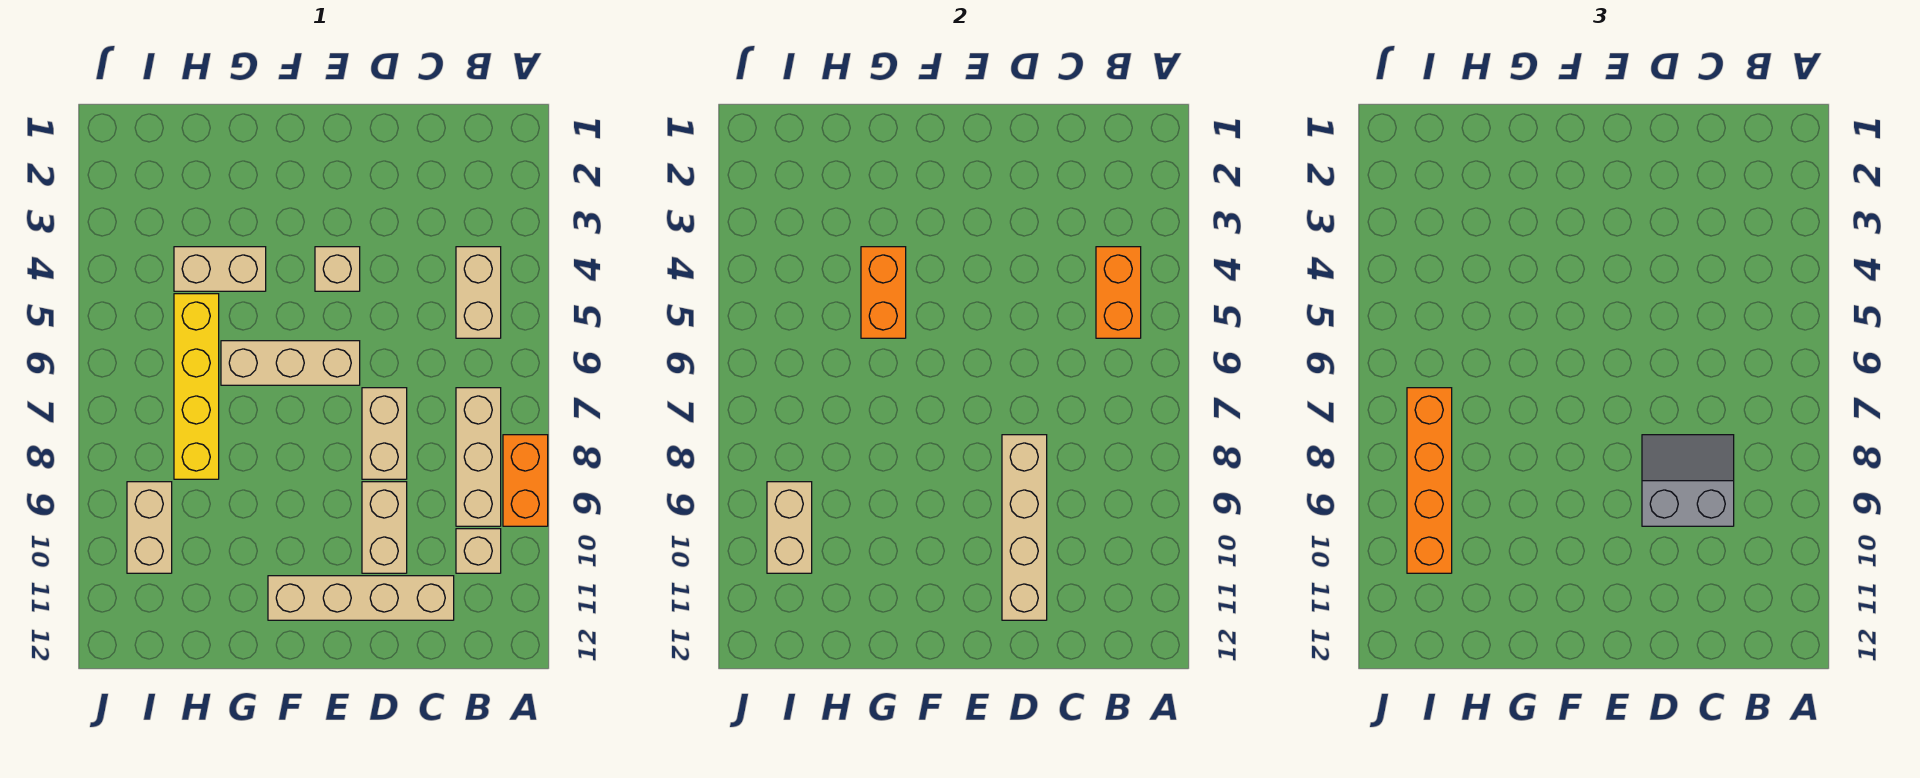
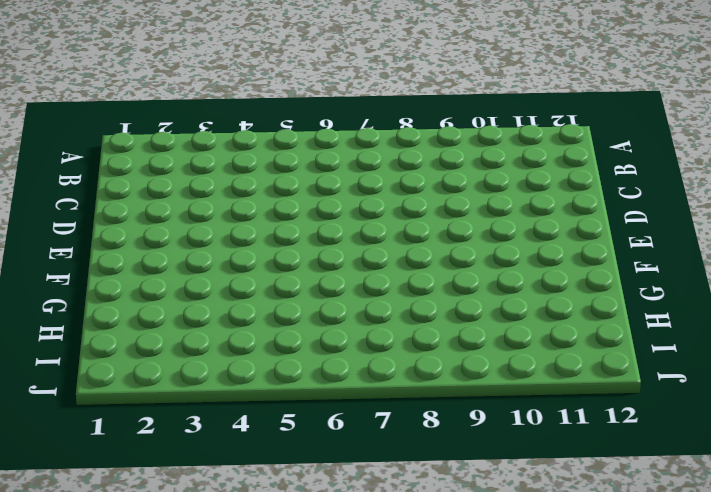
none -> orange brick A8:A9 level 1
none -> tan brick B4:B5 level 1
none -> tan brick B7:B9 level 1

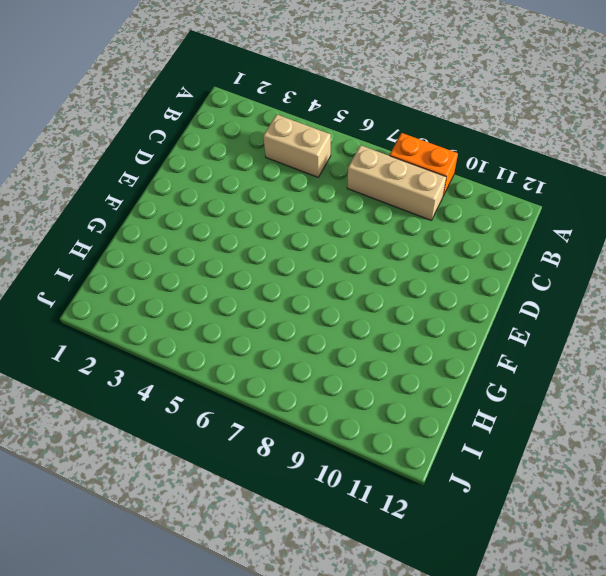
none -> tan brick B10 level 1
none -> tan brick C11:F11 level 1
none -> tan brick D7:D8 level 1

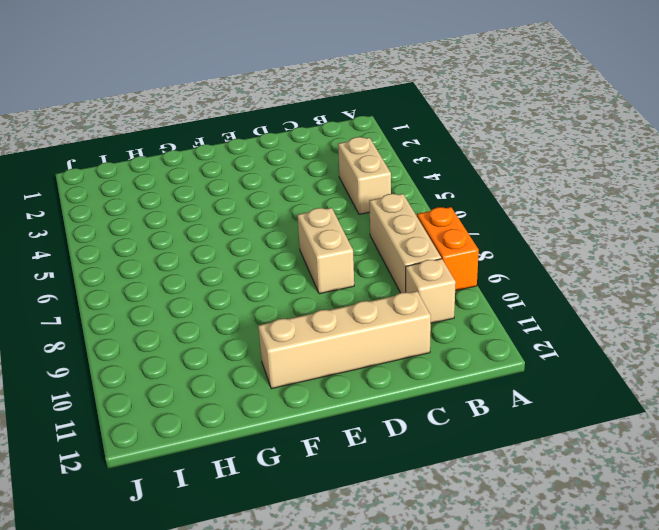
none -> tan brick D9:D10 level 1
none -> tan brick E4 level 1
none -> tan brick E6:G6 level 1

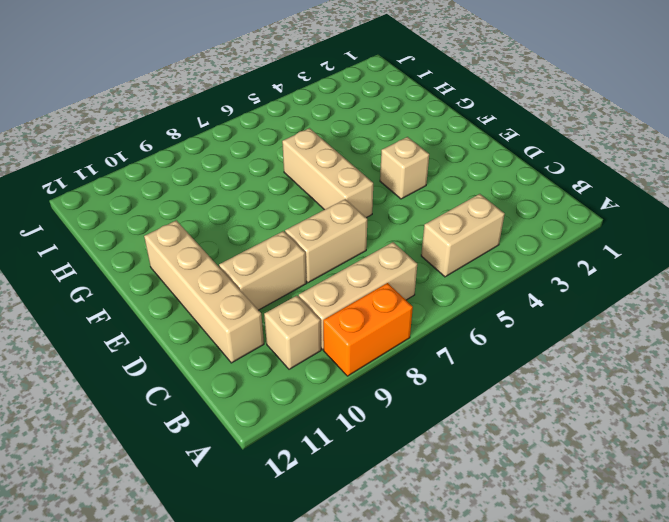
none -> tan brick G4:H4 level 1
none -> yellow brick H5:H8 level 1
none -> tan brick I9:I10 level 1

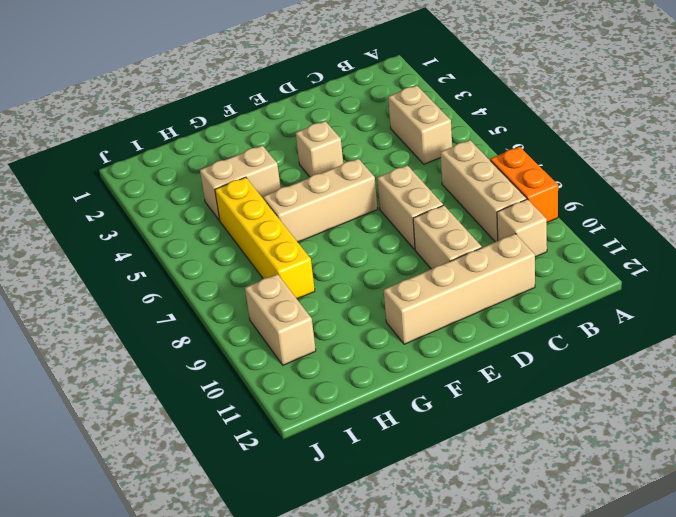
none -> orange brick B4:B5 level 2
none -> tan brick D8:D11 level 2
none -> orange brick G4:G5 level 2

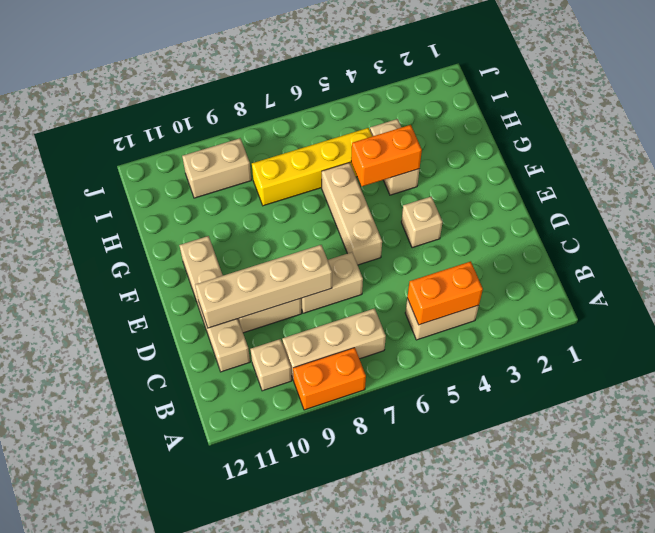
none -> tan brick I9:I10 level 2
none -> grey slope C8:D9 level 3 top 9
none -> orange brick I7:I10 level 3

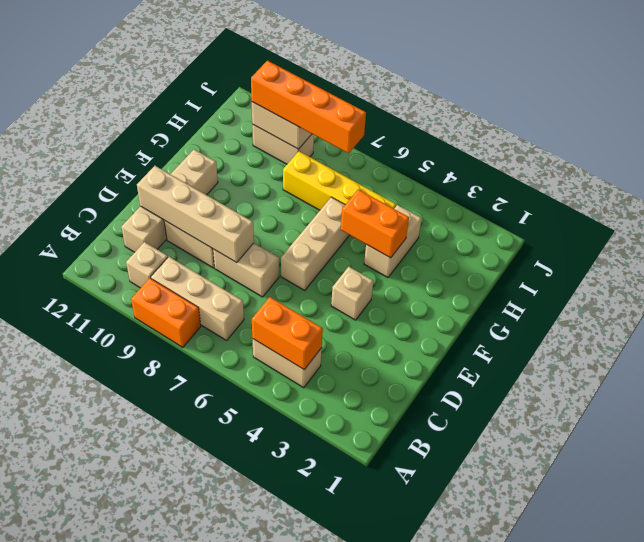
none -> grey slope C8:D9 level 3 top 9

